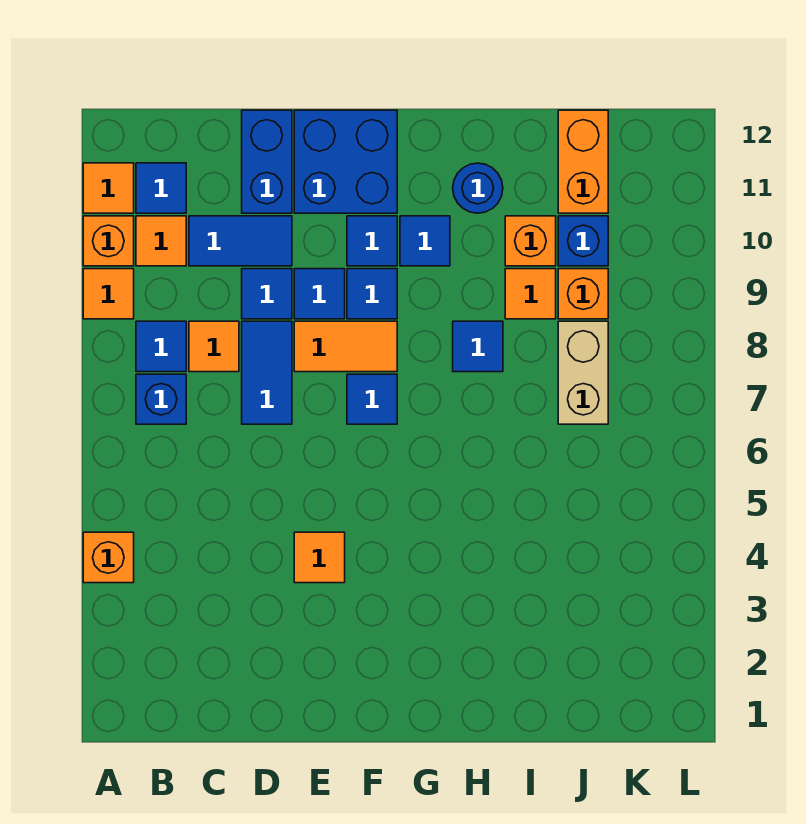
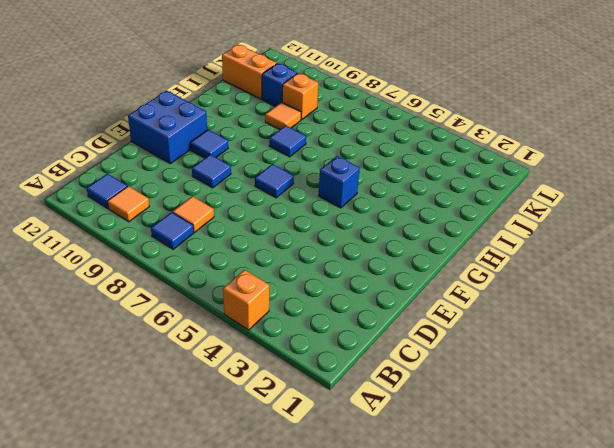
blue brick G5 level 1 -> blue brick B7 level 1
none -> orange tile A9 level 1
none -> orange brick A10 level 1
none -> orange tile A11 level 1

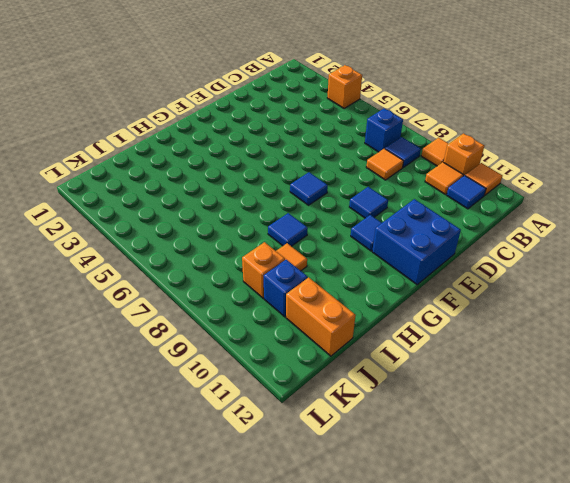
none -> blue tile C10:D10 level 1
none -> blue tile D7:D8 level 1
none -> blue tile D9 level 1

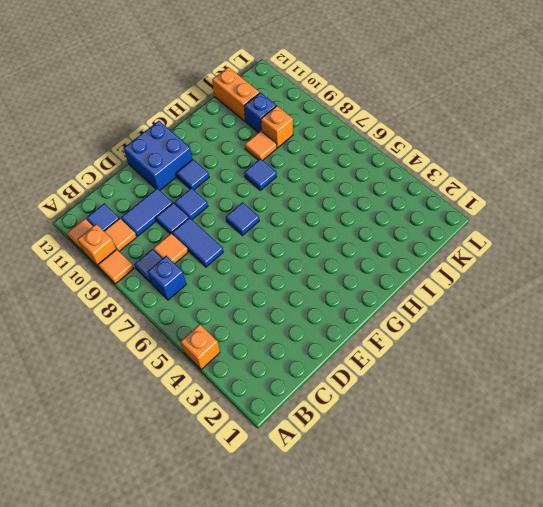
none -> blue brick D11:D12 level 1
none -> orange tile E4 level 1
none -> orange tile E8:F8 level 1

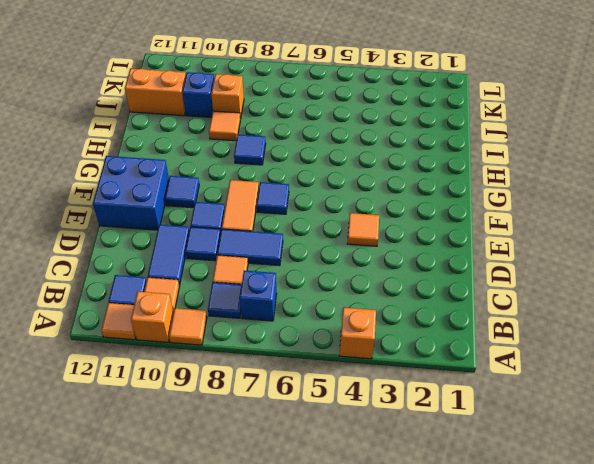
none -> blue brick D11:D12 level 1
none -> blue tile F9 level 1
none -> blue tile G10 level 1

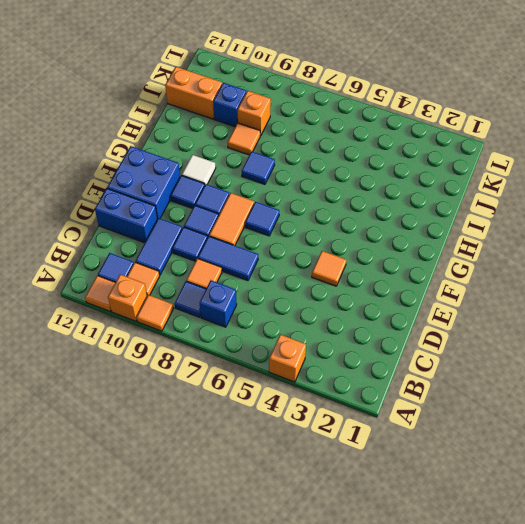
white tile G10 level 1 -> blue tile G10 level 1
none -> blue round brick H11 level 1
none -> orange brick I10 level 1
none -> tan brick J7:J8 level 1

